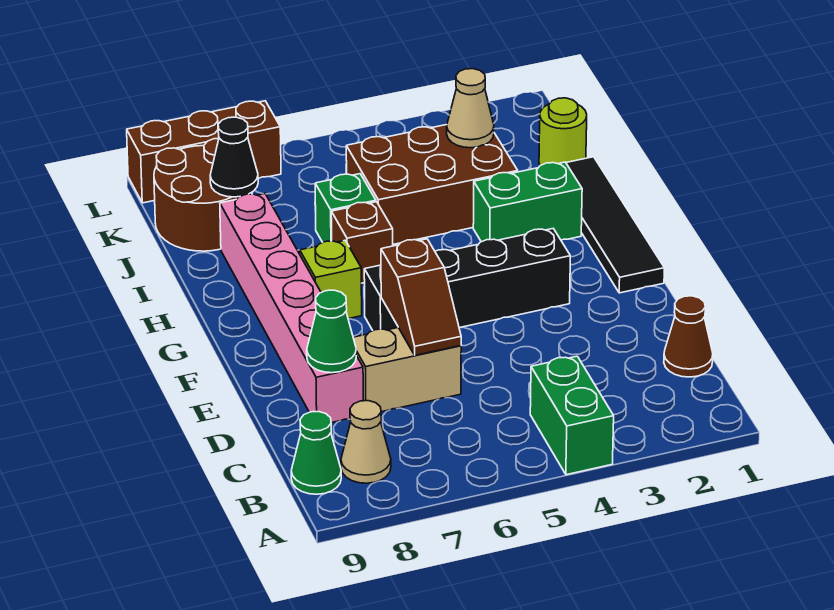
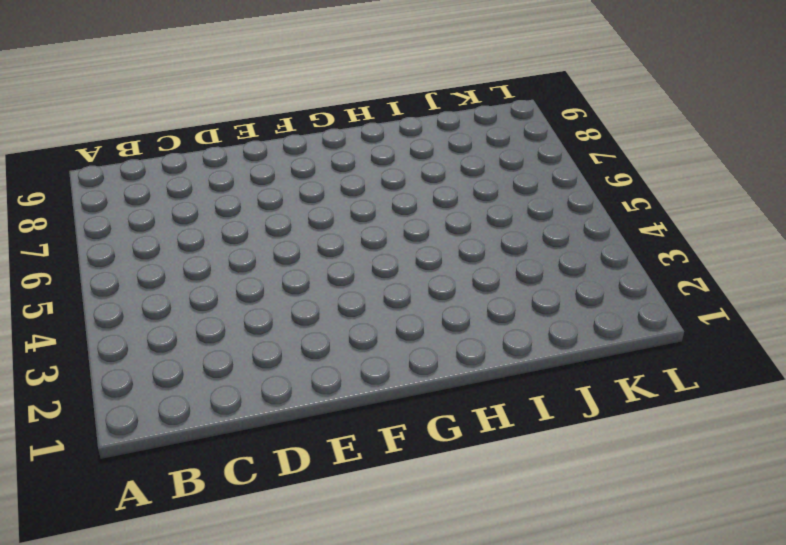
none -> green brick A4:B4 level 1
none -> tan cone B8 level 1
none -> green cone B9 level 1

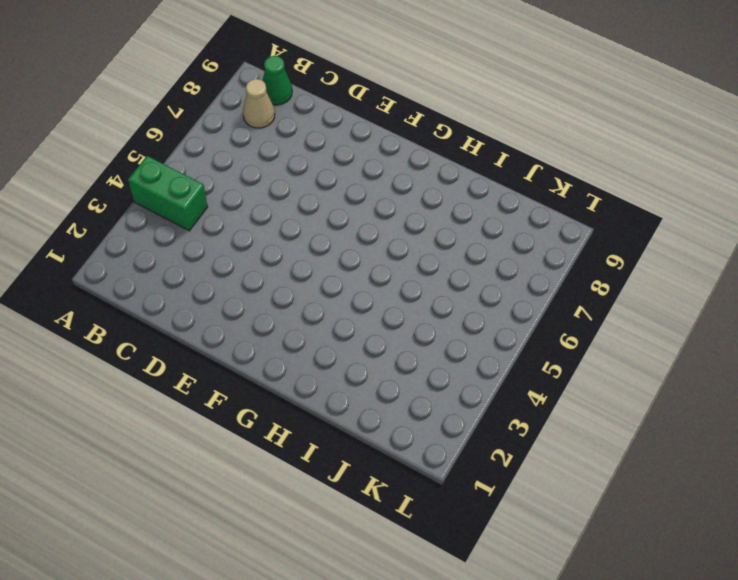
none -> brown cone C1 level 1
none -> tan brick D6:D7 level 1
none -> pink brick D8:I8 level 1

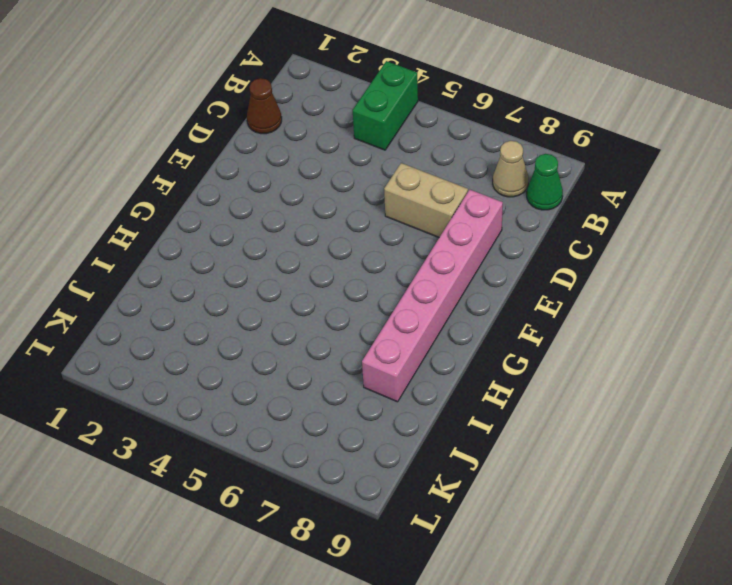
none -> black tile F1:I1 level 1
none -> black brick F3:F6 level 1
none -> lime brick G7 level 1

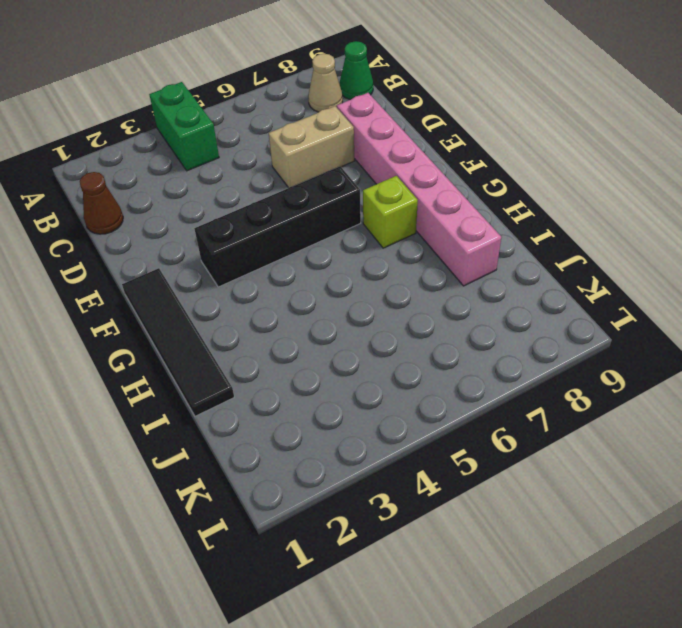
none -> green brick H2:H3 level 1
none -> brown brick H6 level 1
none -> brown brick I3:J5 level 1

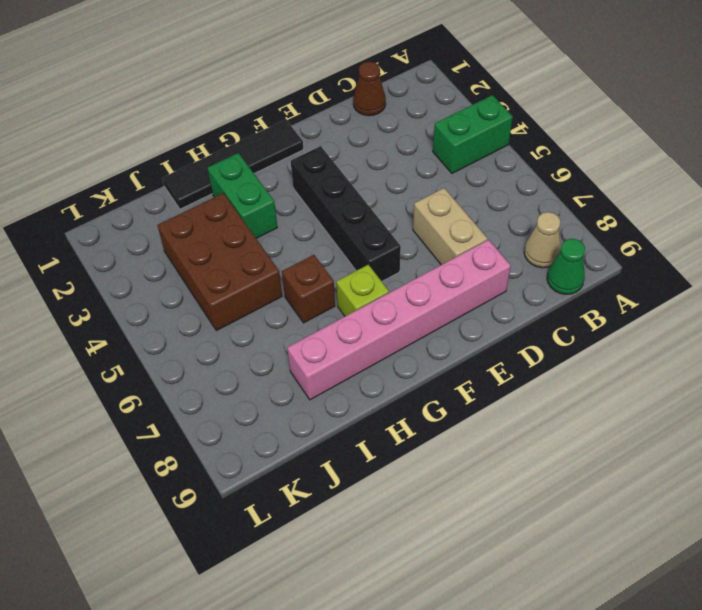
none -> green brick I6 level 1
none -> lime round brick J1 level 1
none -> brown round brick J8:K9 level 1

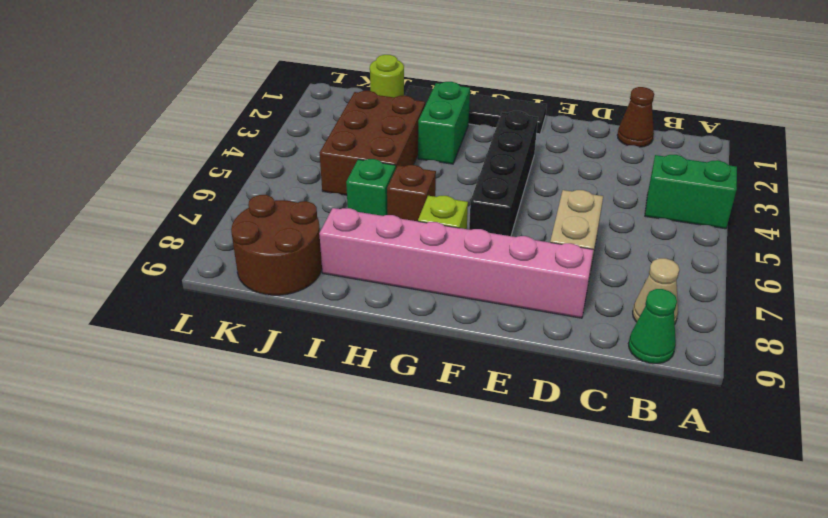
none -> brown brick L7:L9 level 1
none -> brown slope D6:E6 level 2 top E
none -> green cone D8 level 2

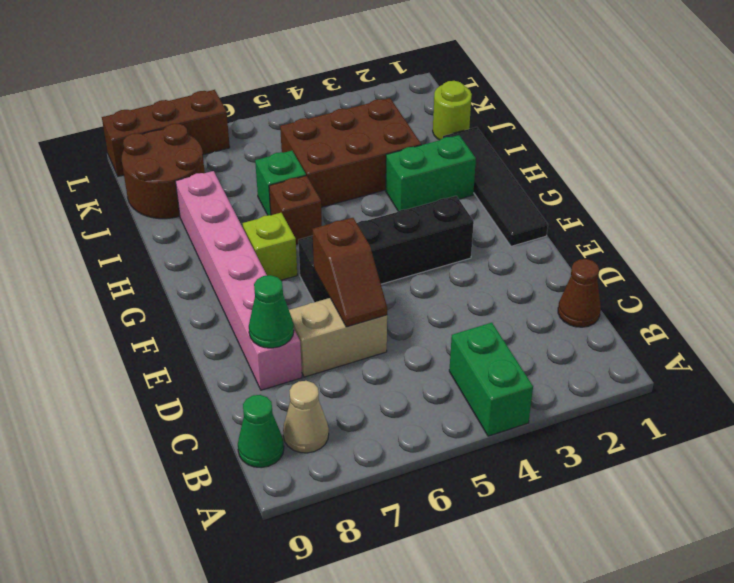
none -> tan cone J3 level 2
none -> black cone J8 level 2

